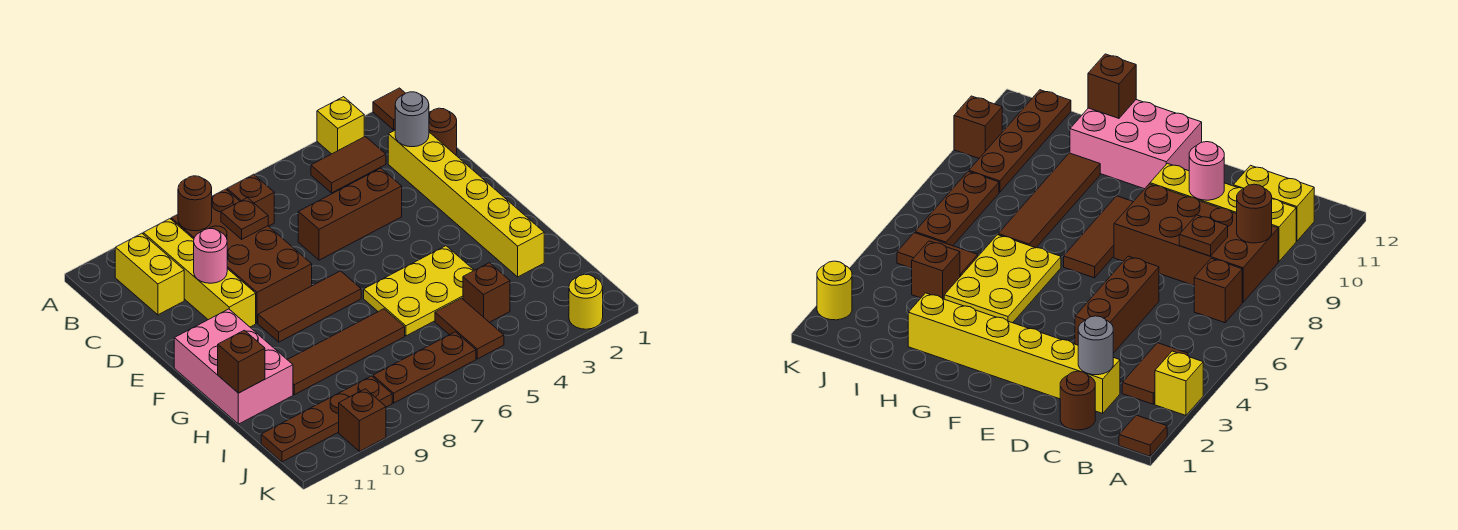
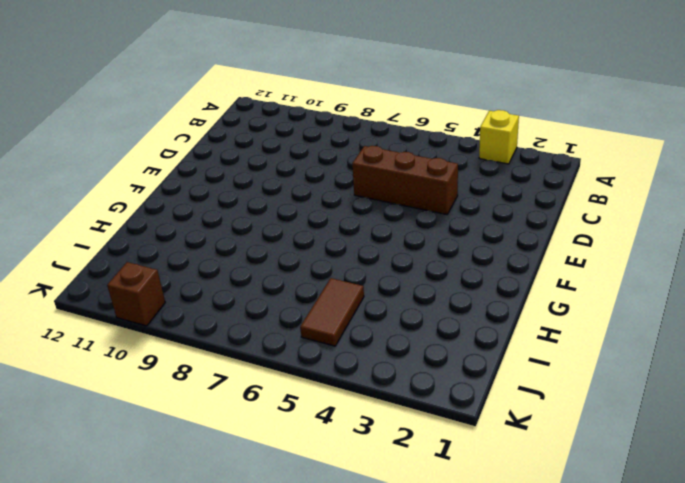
none -> brown tile A1 level 1
none -> brown tile B3:B4 level 1
none -> brown brick B7 level 1

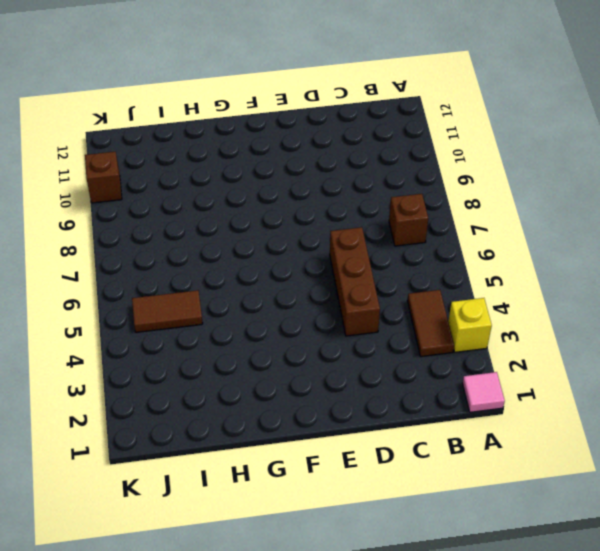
pink tile A1 level 1 -> brown tile A1 level 1
none -> brown brick B8:E9 level 1
none -> yellow brick B10:E10 level 1
none -> yellow brick B11:C11 level 1

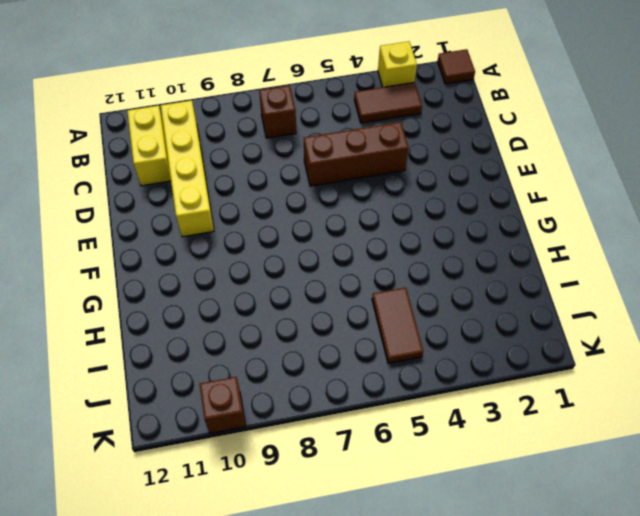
none -> brown brick B8:E9 level 1
none -> brown round brick C1 level 1
none -> yellow brick C2:H2 level 1

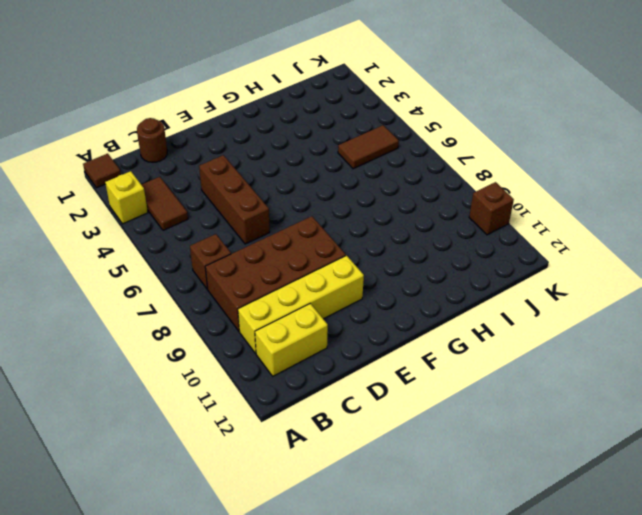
none -> yellow brick C2:H2 level 1
none -> brown tile F7:F9 level 1
none -> pink brick F11:H12 level 1

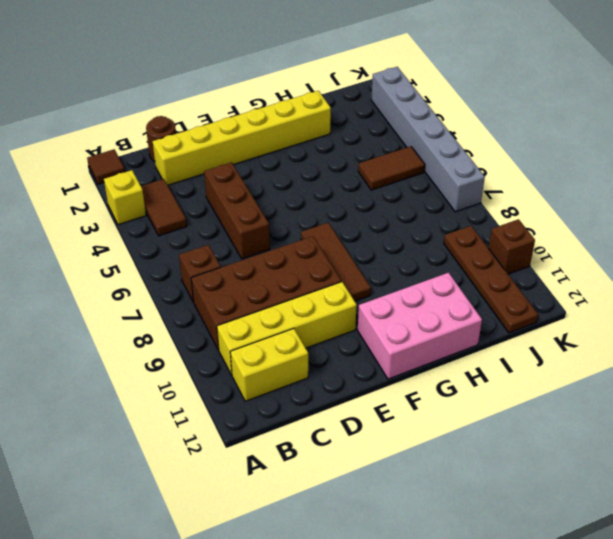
grey brick K2:K7 level 1 -> yellow round brick K2 level 1
none -> yellow plate G4:H6 level 1
none -> brown tile H7:H10 level 1
none -> brown brick I4 level 1

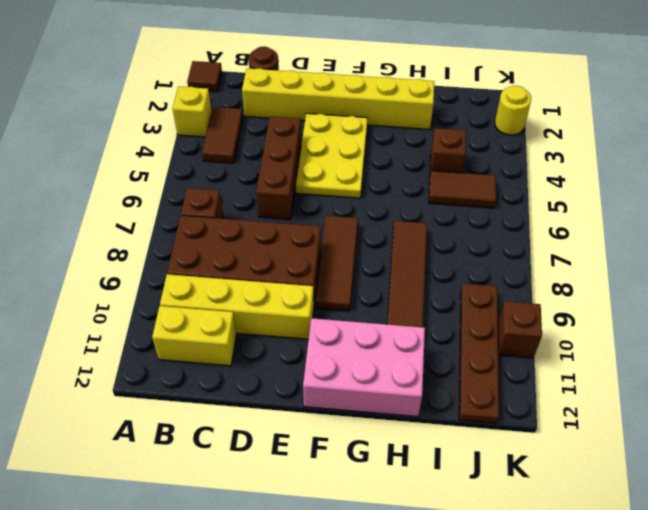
yellow plate E3:F5 level 1 -> yellow plate G4:H6 level 1
none -> brown plate J6:J8 level 1
none -> brown round brick B9 level 2
none -> grey round brick C2 level 2

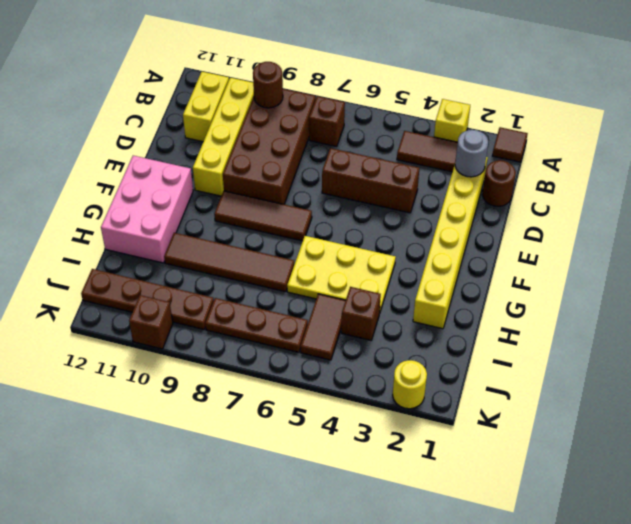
none -> brown plate C8 level 2
none -> pink round brick D10 level 2
none -> brown brick H12 level 2

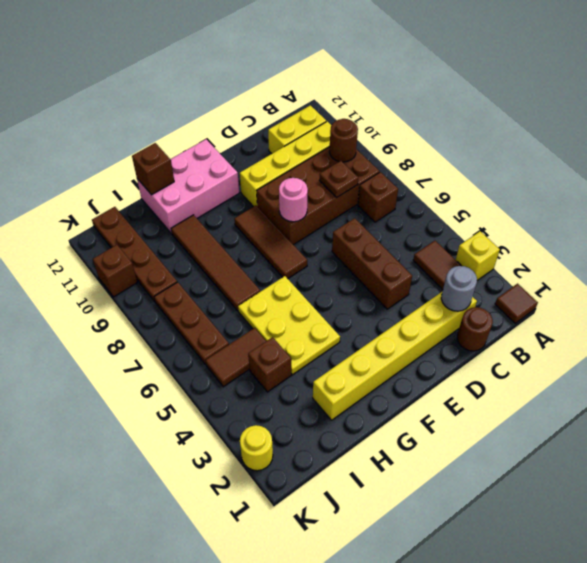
pink round brick E8 level 2 -> pink round brick D10 level 2

